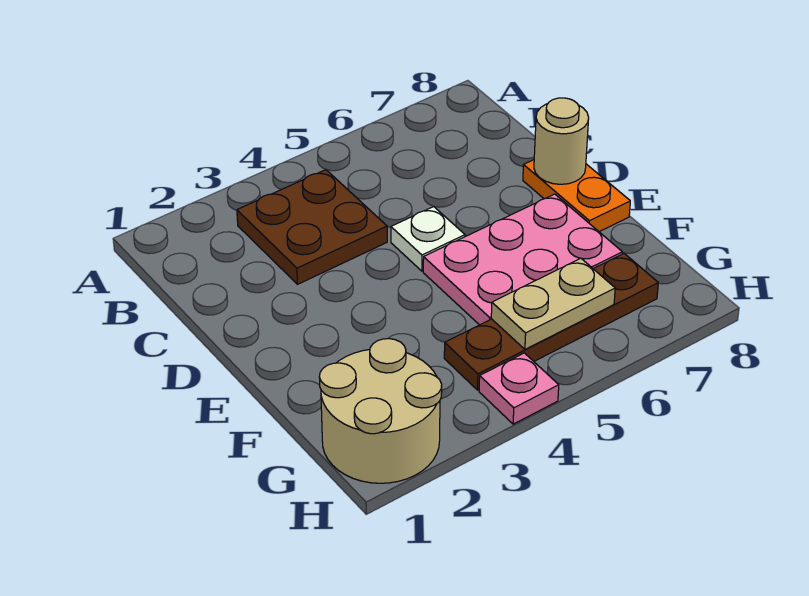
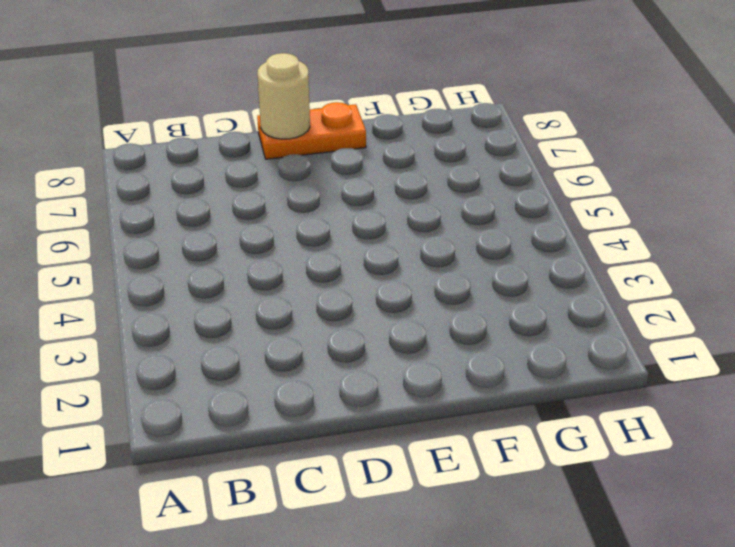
none -> brown plate B3:C4 level 1
none -> white plate D5 level 1

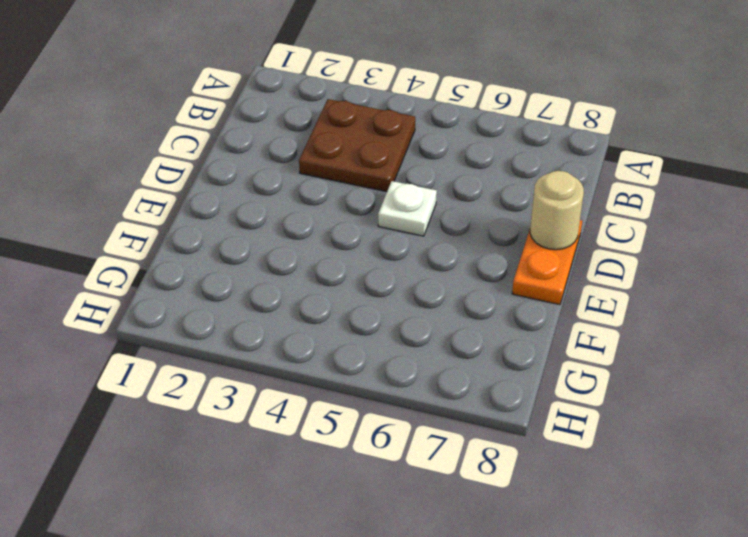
none -> pink plate E5:F7 level 1
none -> tan round brick G1:H2 level 1

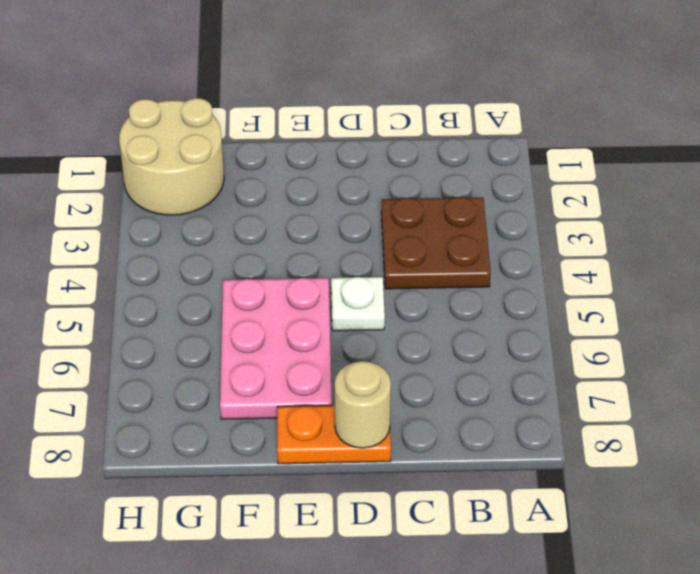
none -> brown plate G4:G7 level 1
none -> pink plate H4 level 1

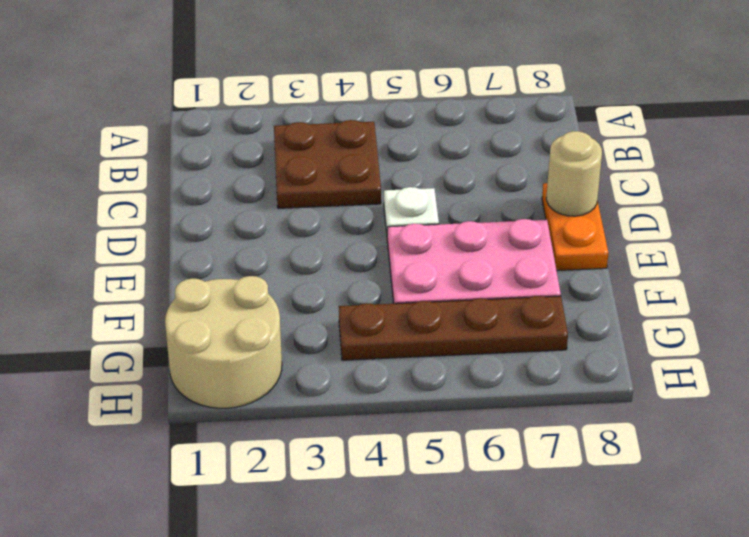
none -> pink plate H4 level 1
none -> tan plate G5:G6 level 2

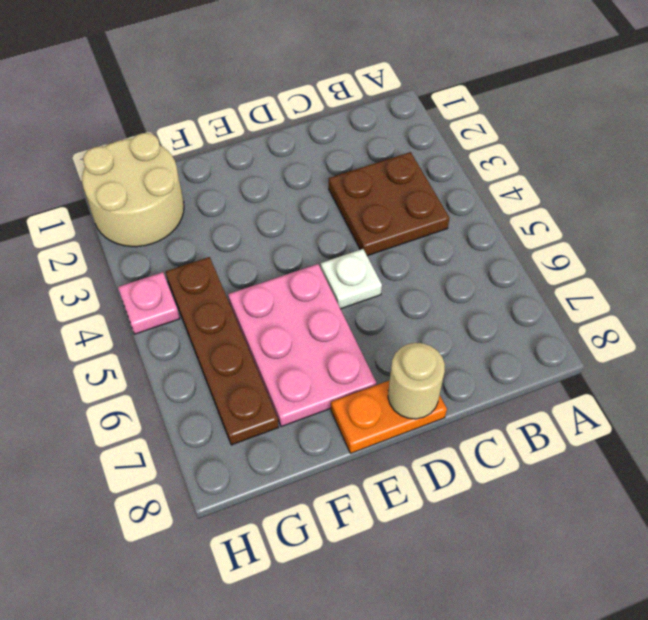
none -> tan plate G5:G6 level 2

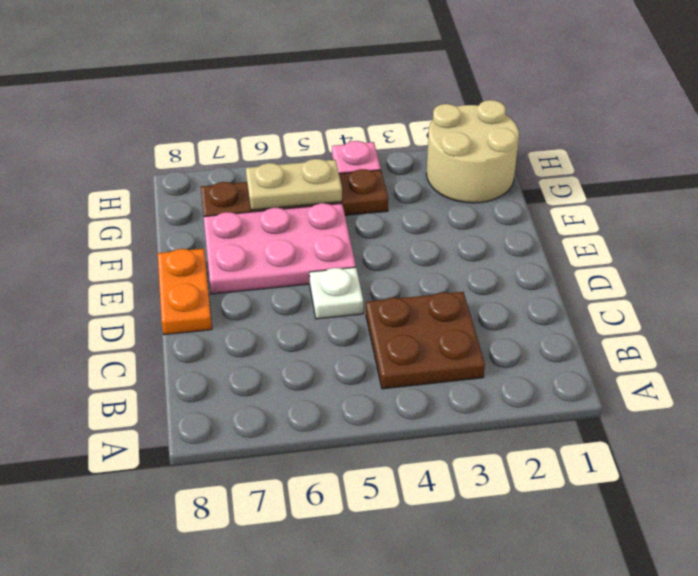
none -> tan round brick D8 level 2

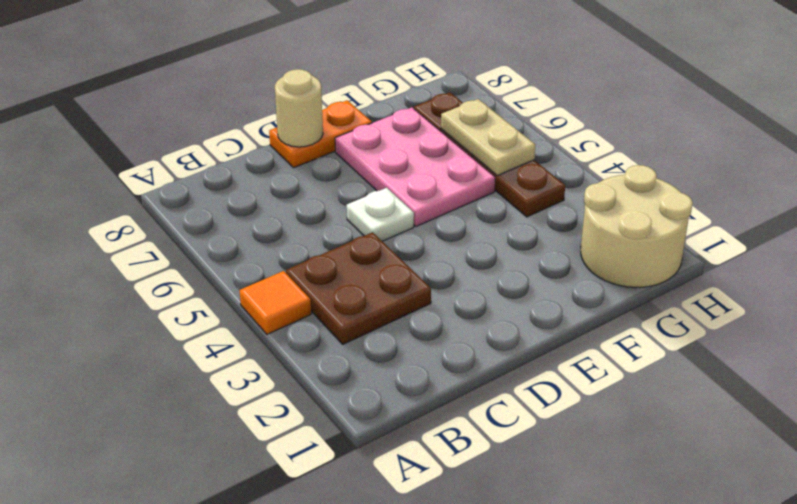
orange tile A4 level 1 -> none
none -> pink plate H4 level 1

